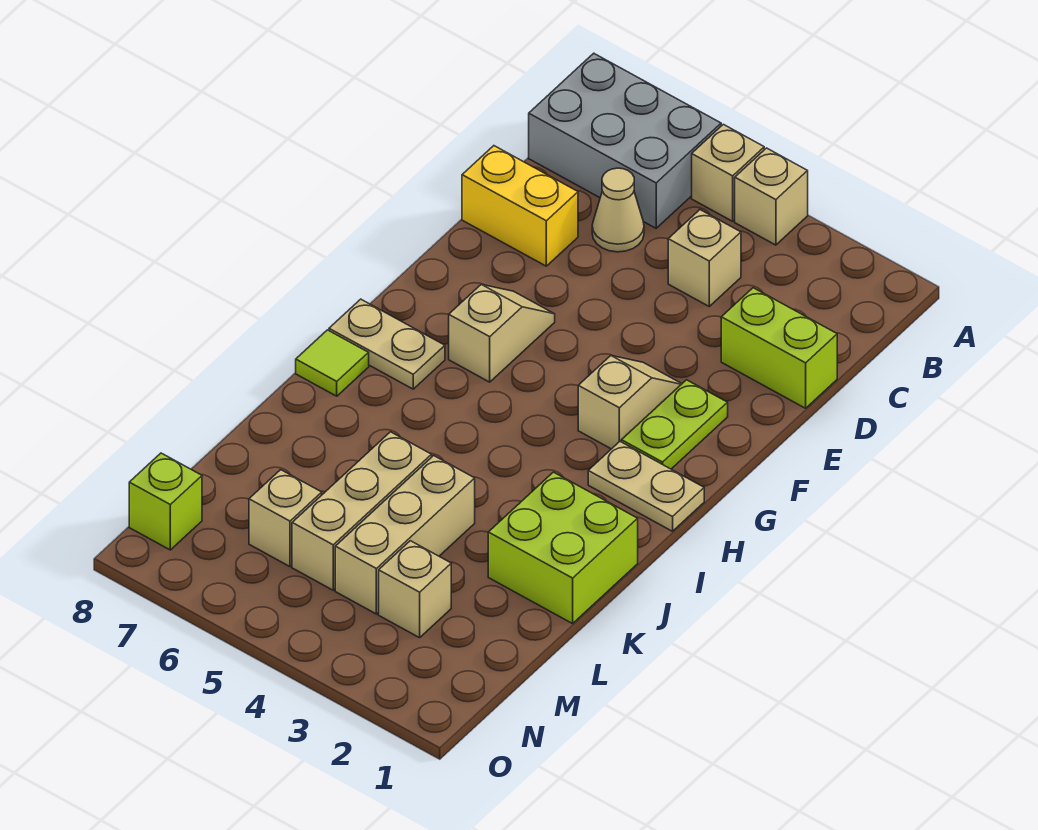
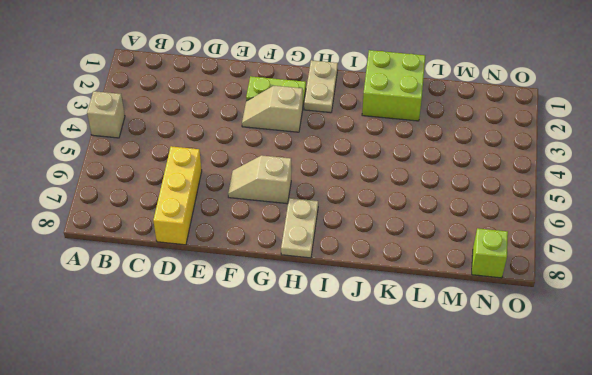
yellow brick D6:D8 level 1 -> yellow brick D7:D8 level 1
none -> tan brick A5 level 1
none -> grey brick A6:B8 level 1
none -> tan brick C4 level 1

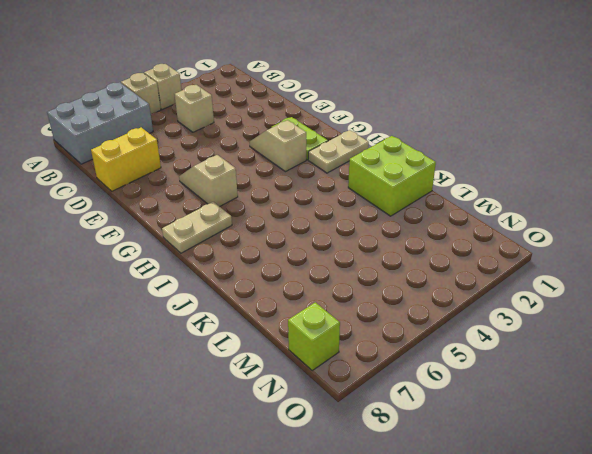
none -> tan cone C6 level 1
none -> lime brick D1:D2 level 1
none -> lime tile I8 level 1

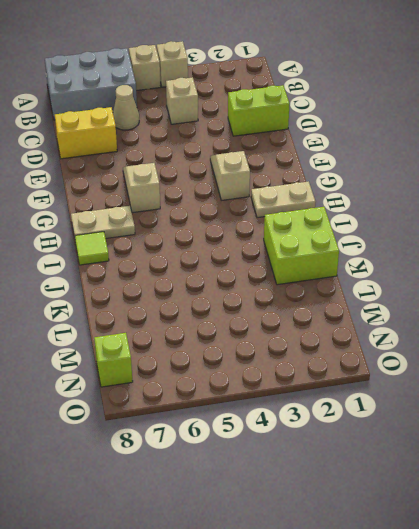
none -> lime plate F2:G2 level 1
none -> tan brick K4:M4 level 1
none -> tan brick K5:M5 level 1

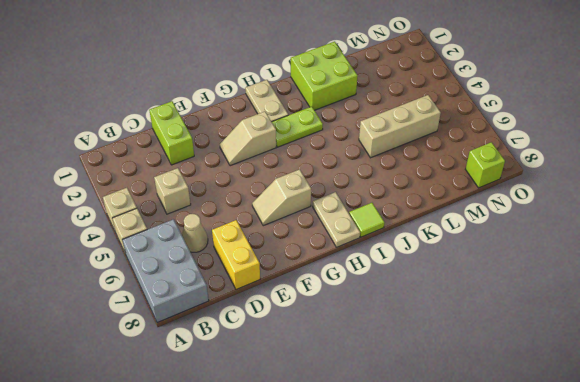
lime plate H3:I3 level 1 -> lime plate F2:G2 level 1
none -> tan brick K4:M4 level 1
none -> tan brick M3 level 1
none -> tan brick M6 level 1

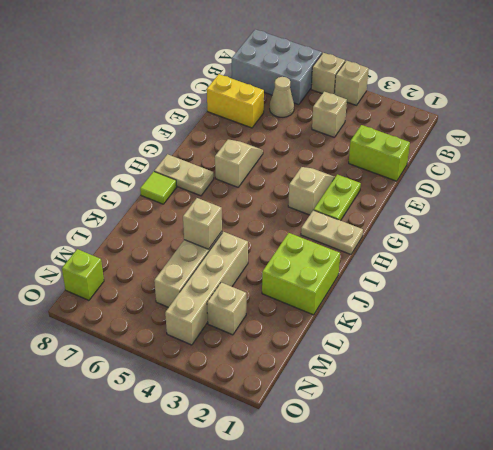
tan brick K4:N4 level 1 -> tan brick K4:M4 level 1
tan brick K5 level 2 -> tan brick M6 level 1

